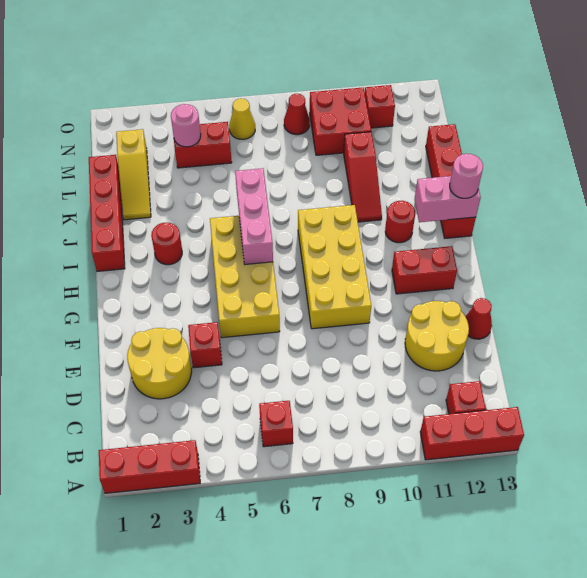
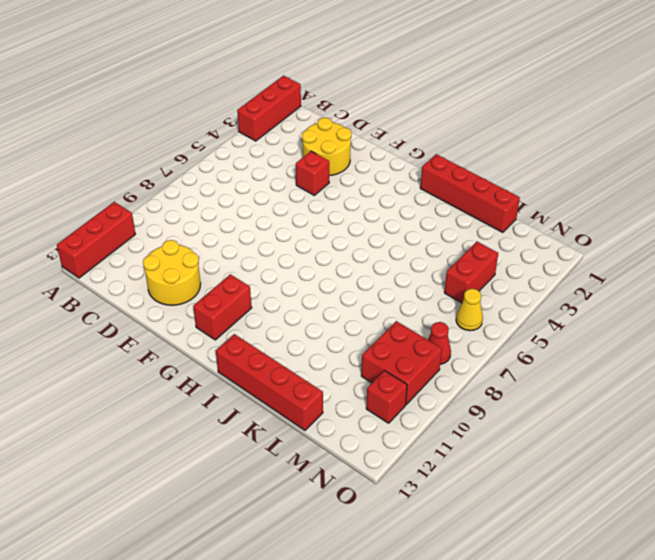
none -> red brick B6 level 1
none -> red brick B12 level 1
none -> red cone E13 level 1

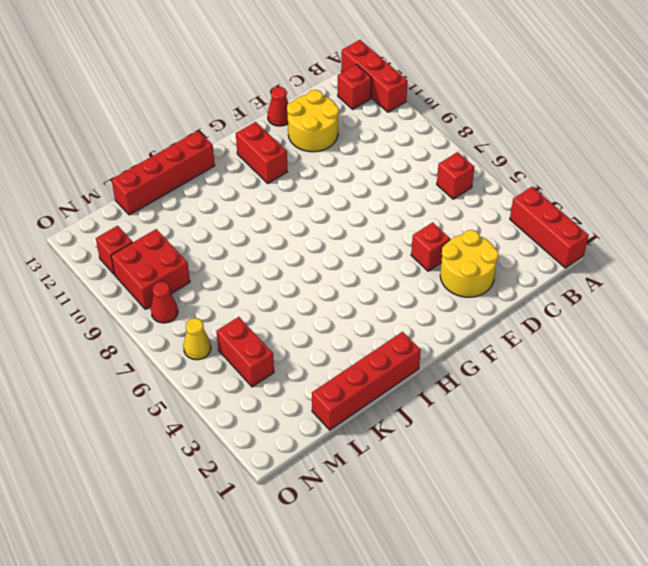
none -> yellow brick F5:I6 level 1
none -> yellow brick F8:I9 level 1
none -> red round brick I3 level 1

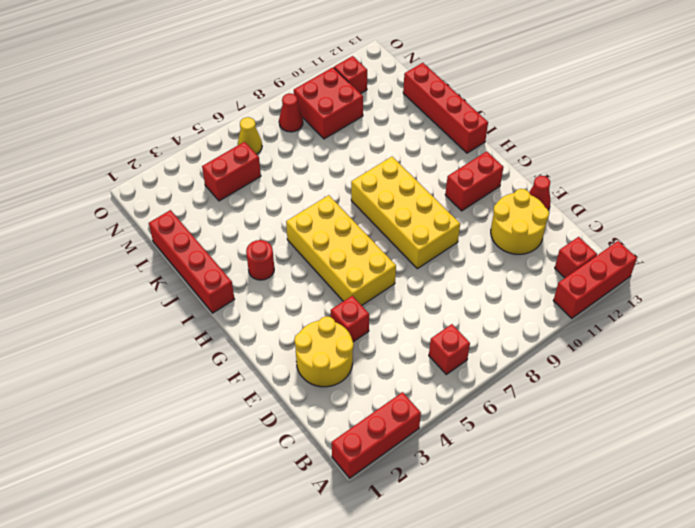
none -> red round brick I11 level 1
none -> red slope J10:L10 level 1 top L
none -> yellow slope K2:M2 level 1 top M

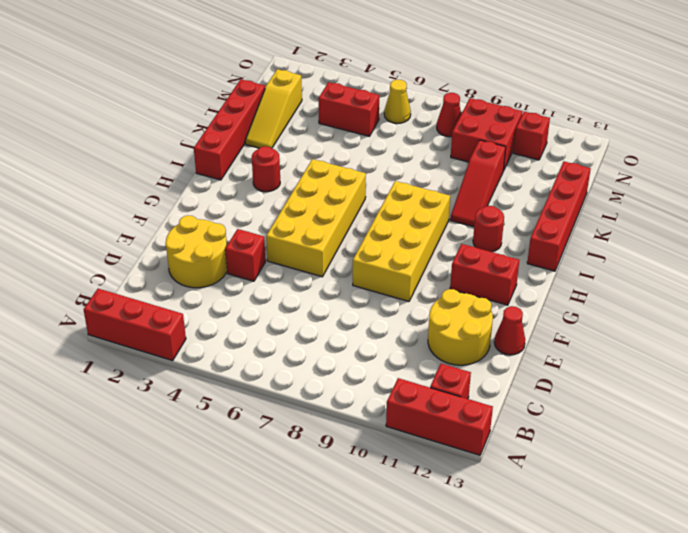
none -> red brick B6 level 1
none -> pink brick H6:J6 level 2
none -> pink brick I12:I13 level 2

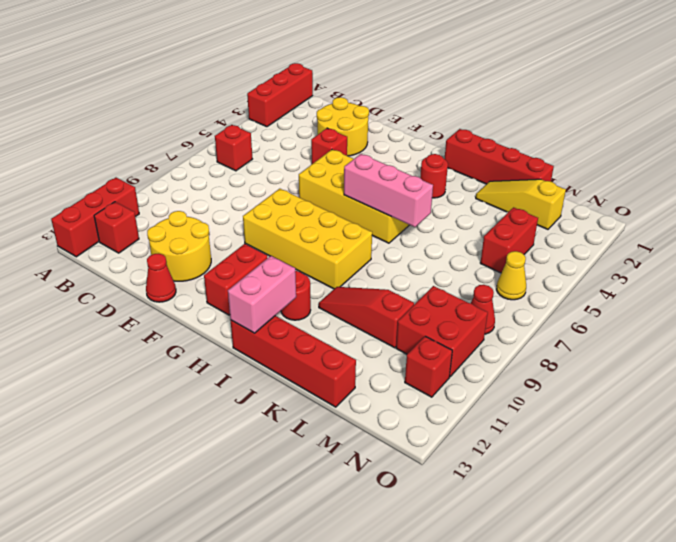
none -> pink round brick M4 level 2
none -> pink round brick I13 level 3

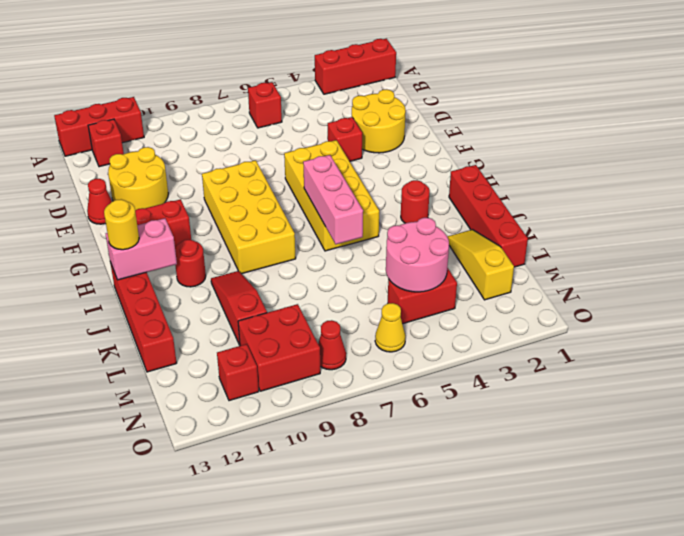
yellow round brick I13 level 3 -> pink round brick I13 level 3
pink round brick L4:M5 level 2 -> pink round brick M4 level 2

